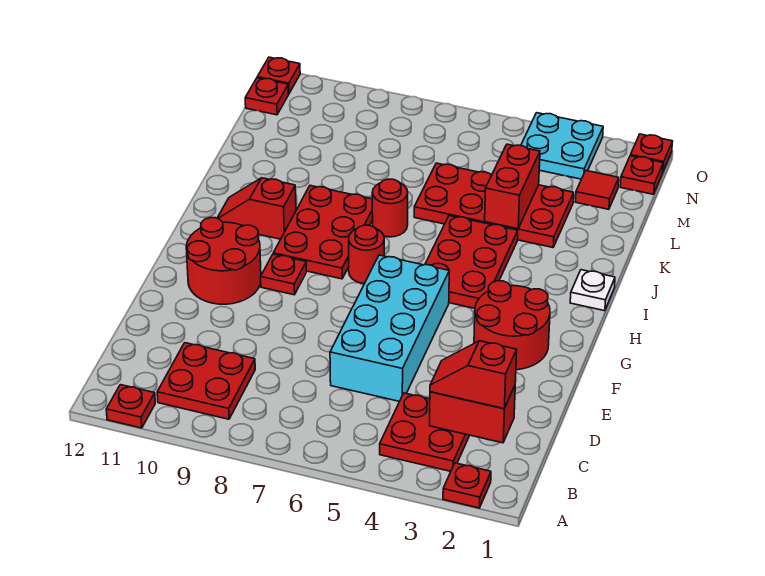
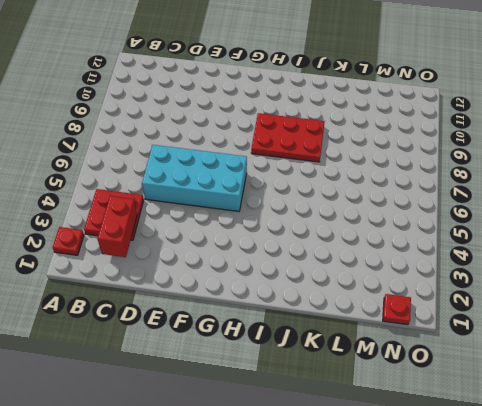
none -> red plate A11 level 1
none -> red plate B9:C10 level 1
none -> red round brick F2:G3 level 1

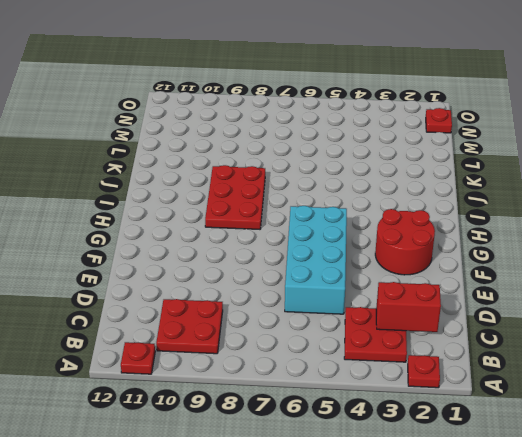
none -> red round brick F10:G11 level 1
none -> red plate G9 level 1
none -> red plate H4:J5 level 1

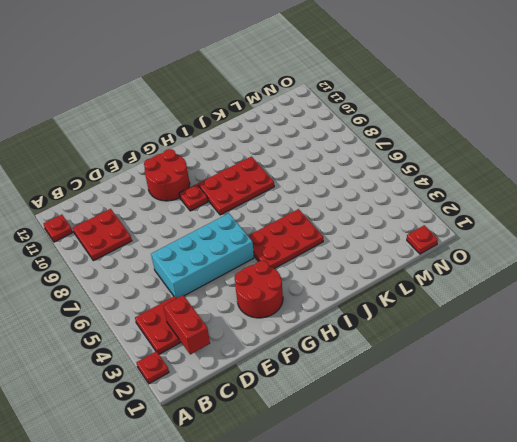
none -> red round brick H7 level 1
none -> white plate I1 level 1
none -> red slope I10:I11 level 1 top 10

